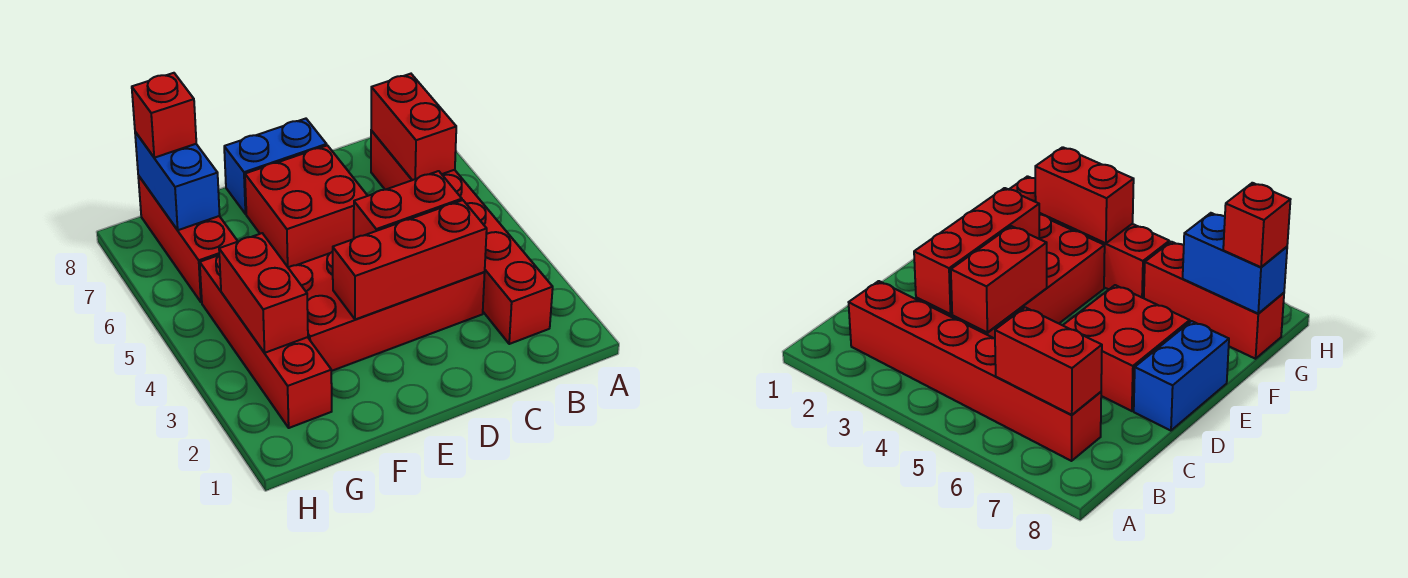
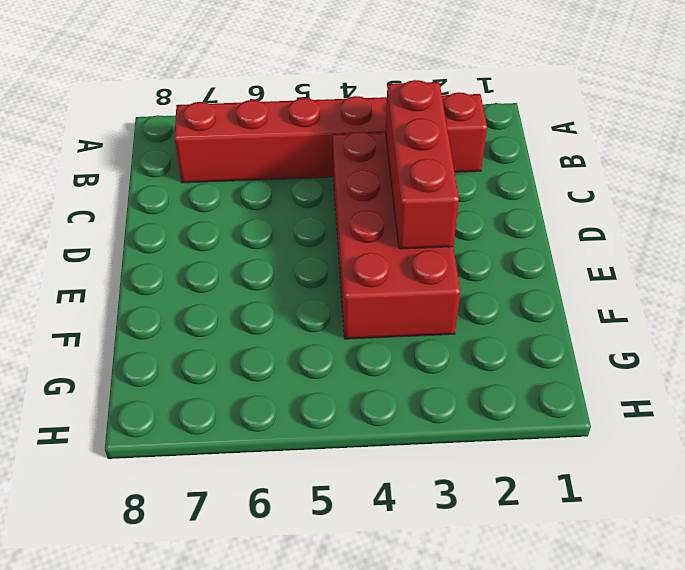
none -> red brick D6:E7 level 1
none -> blue brick D8:E8 level 1
none -> red brick G2:G5 level 1

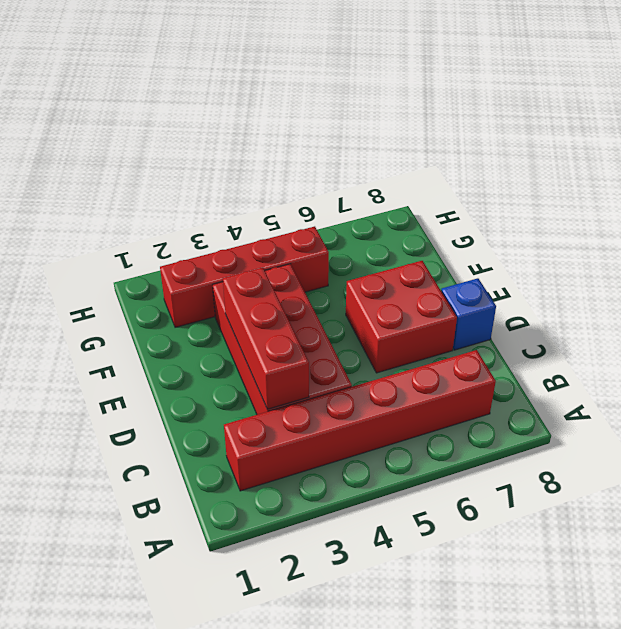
blue brick D8 level 1 -> blue brick D8:E8 level 1
none -> red brick G6:G8 level 1
none -> red brick B6:B7 level 2
none -> red brick C4:D4 level 2

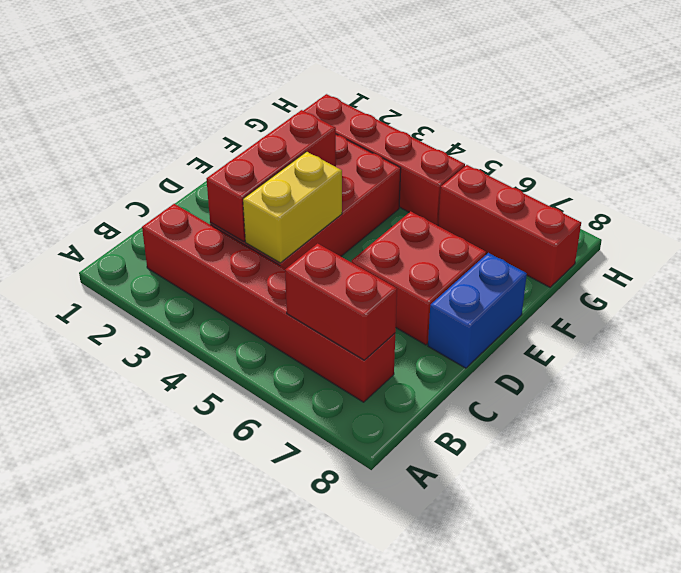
yellow brick C4:D4 level 2 -> red brick C4:D4 level 2
none -> red brick G3:G4 level 2
none -> blue brick G7:G8 level 2
none -> red brick G8 level 3

